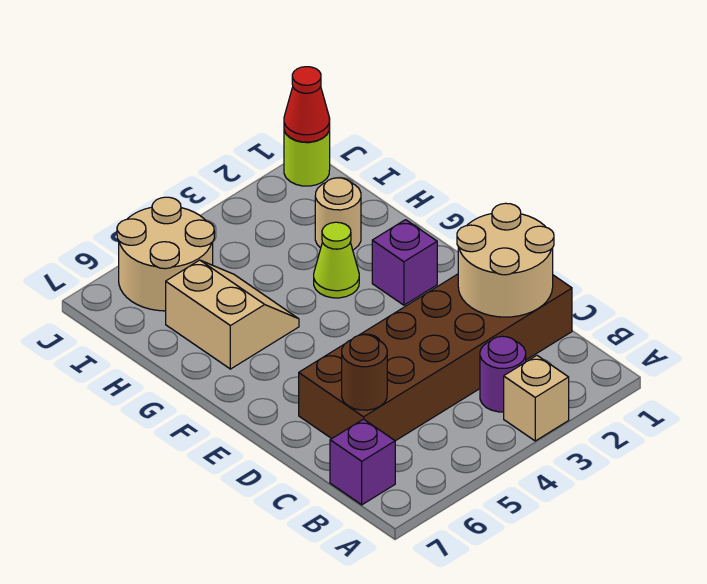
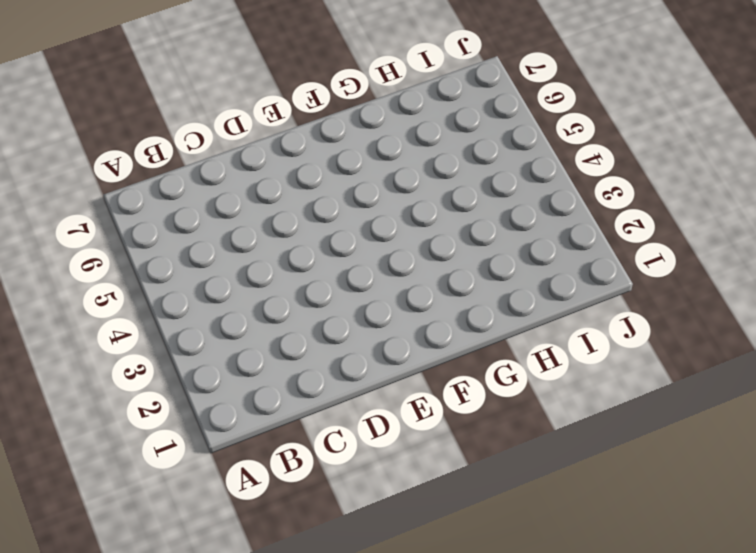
none -> tan brick A3 level 1
none -> purple round brick B3 level 1
none -> purple brick B7 level 1

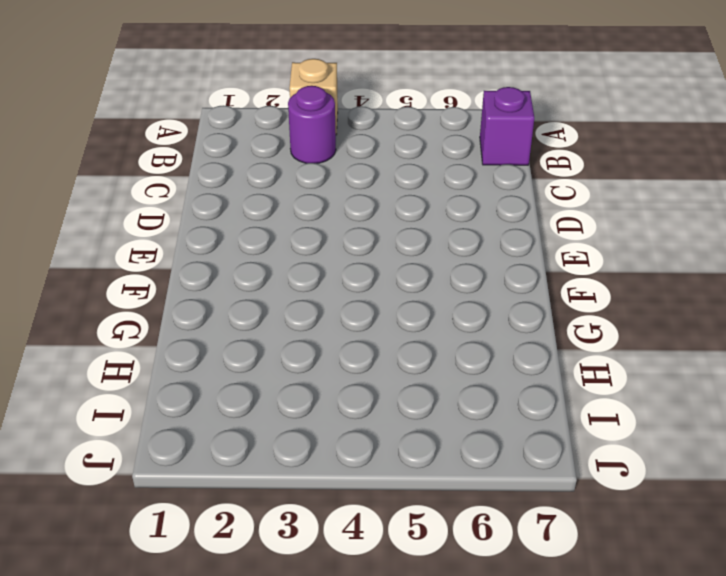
none -> brown brick C1:D6 level 1
none -> purple brick F2 level 1
none -> lime cone G3 level 1

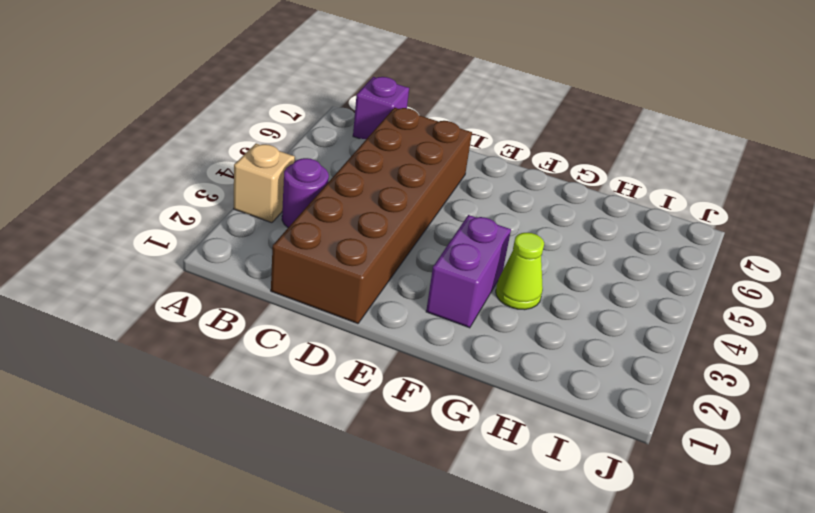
purple brick F2:F3 level 1 -> purple brick F2 level 1
none -> tan slope G5:H6 level 1 top 6
none -> tan round brick H2 level 1
none -> tan round brick I5:J6 level 1

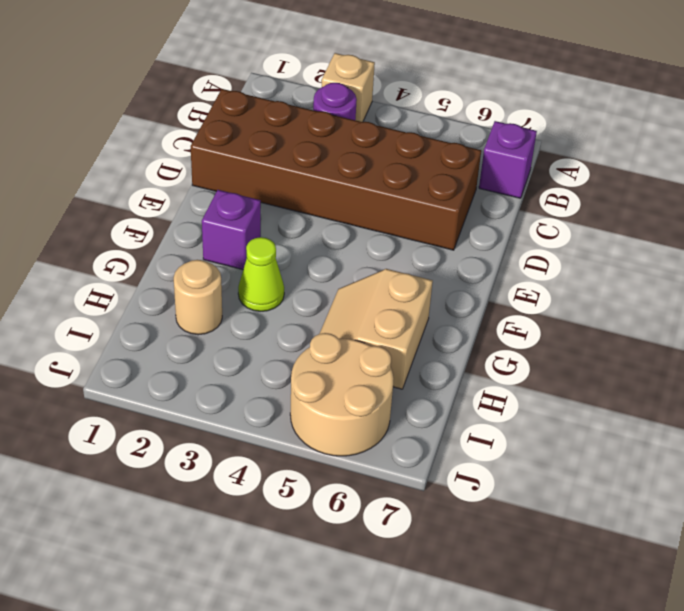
none -> lime round brick J1 level 1
none -> tan round brick C1:D2 level 2
none -> brown round brick C6 level 2

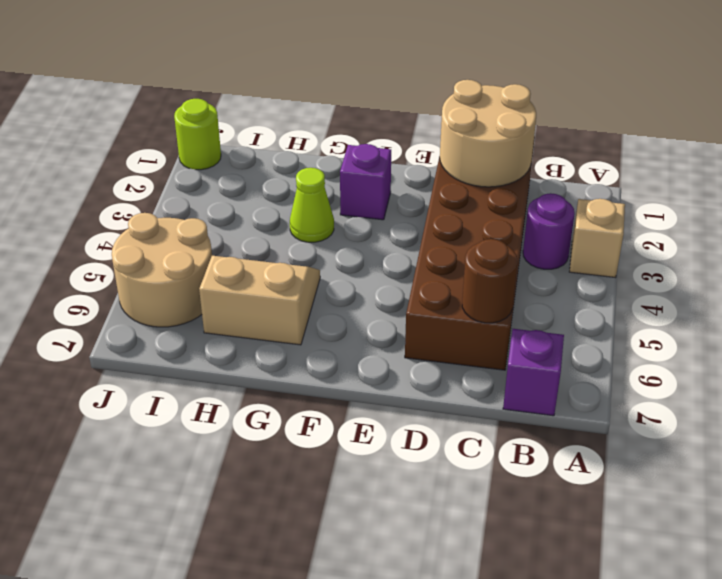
none -> tan round brick H2 level 1
none -> red cone J1 level 2

